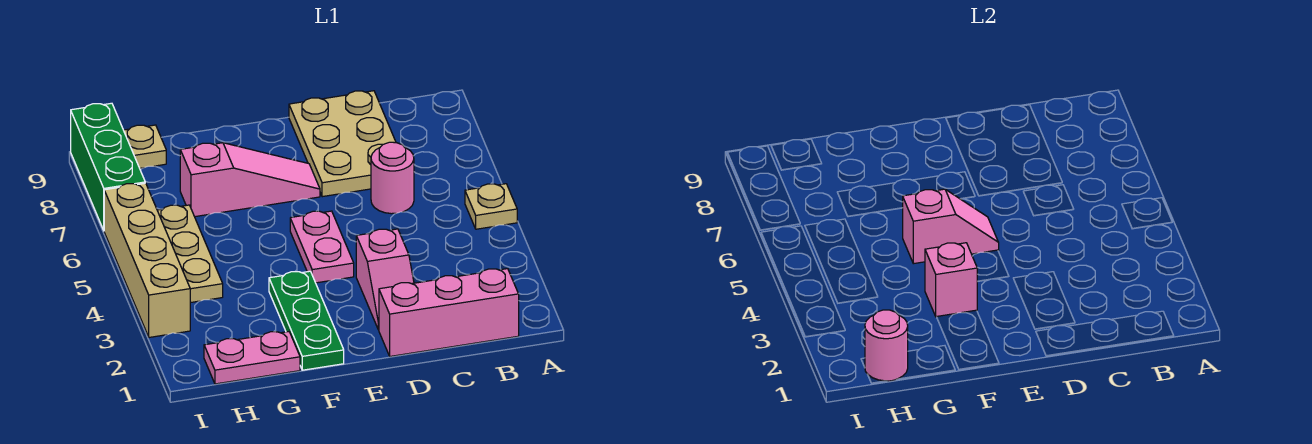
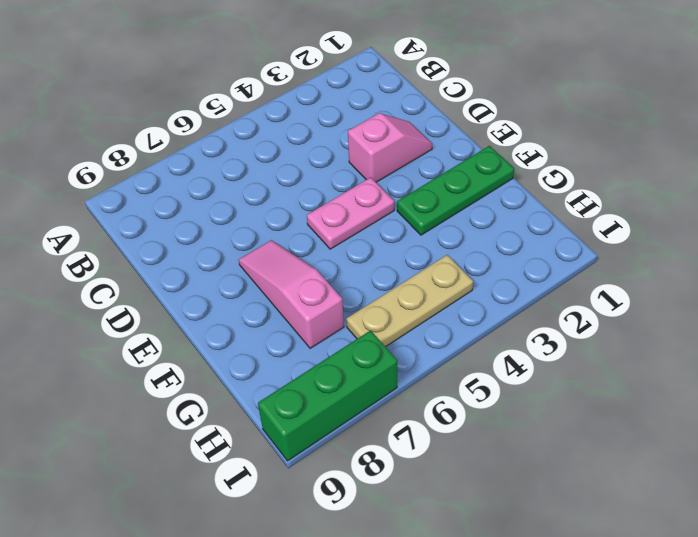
none -> tan plate A5 level 1
none -> pink brick B1:D1 level 1
none -> pink round brick C6 level 1

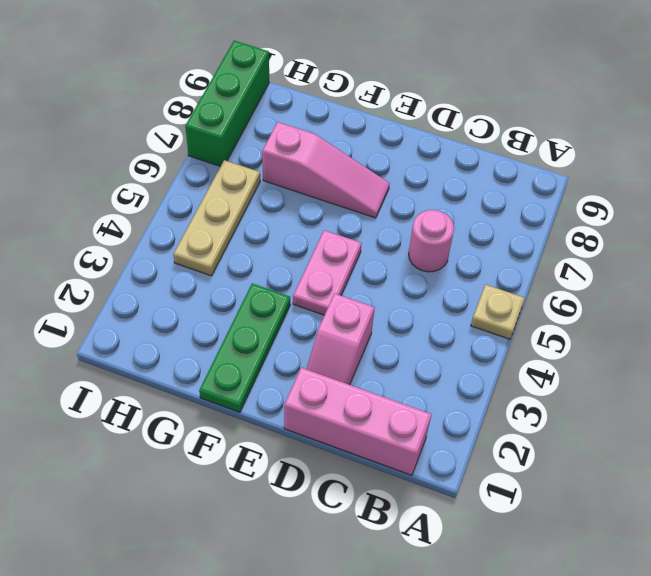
none -> tan plate C7:D9 level 1
none -> pink plate G1:H1 level 1
none -> tan plate H9 level 1

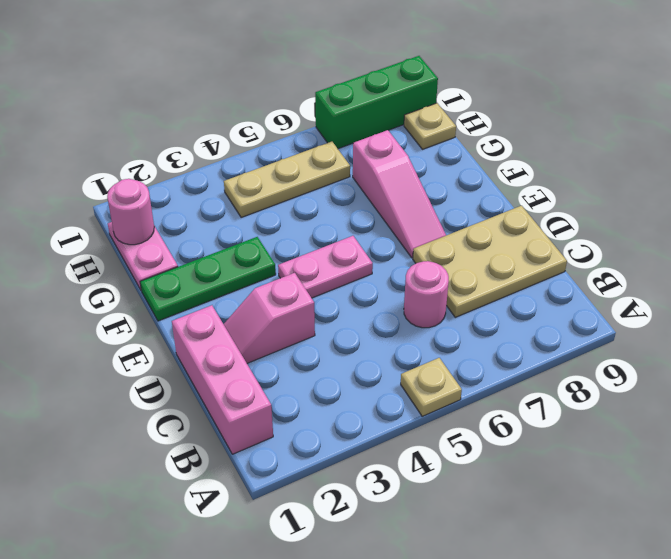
none -> tan brick I3:I6 level 1
none -> pink slope E5:F5 level 2 top F
none -> pink brick F3 level 2

